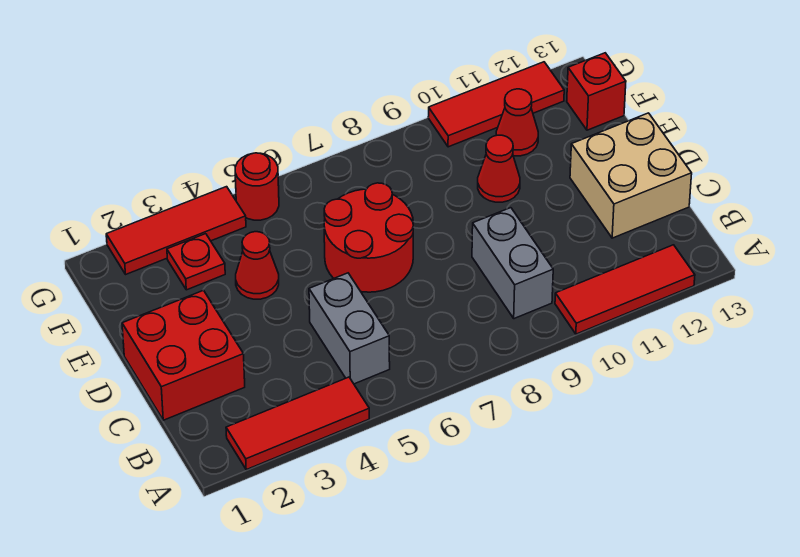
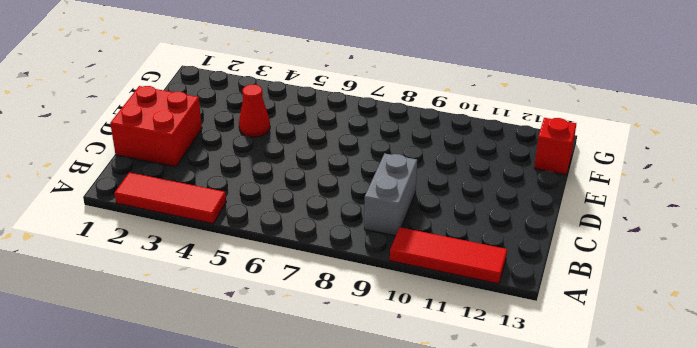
none -> grey brick B5:C5 level 1
none -> tan brick C12:D13 level 1
none -> red round brick D6:E7 level 1

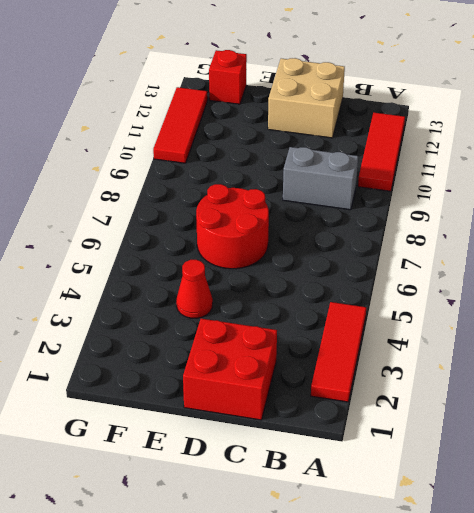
none -> grey brick B5:C5 level 1
none -> red cone E10 level 1
none -> red plate F3 level 1

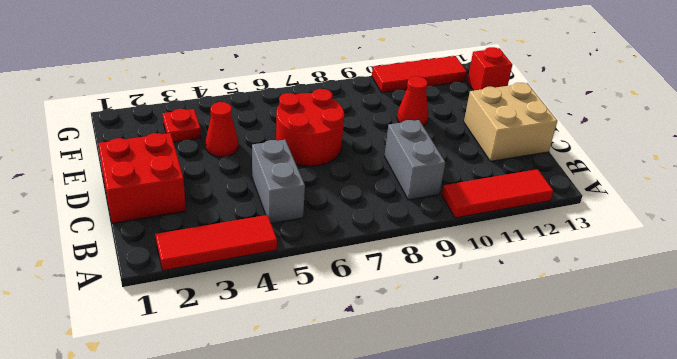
none -> red cone F11 level 1
none -> red tile G2:G4 level 1
none -> red round brick G5 level 1

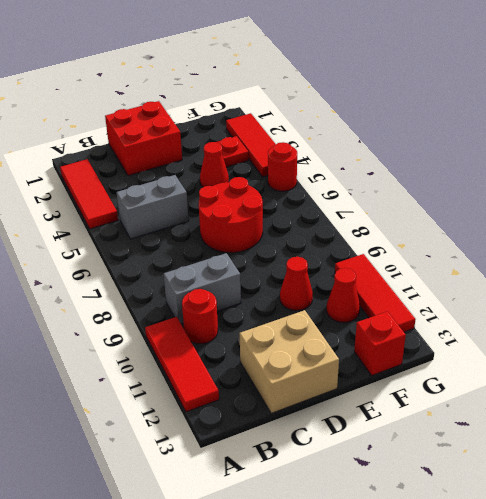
red round brick B10 level 1 -> none

